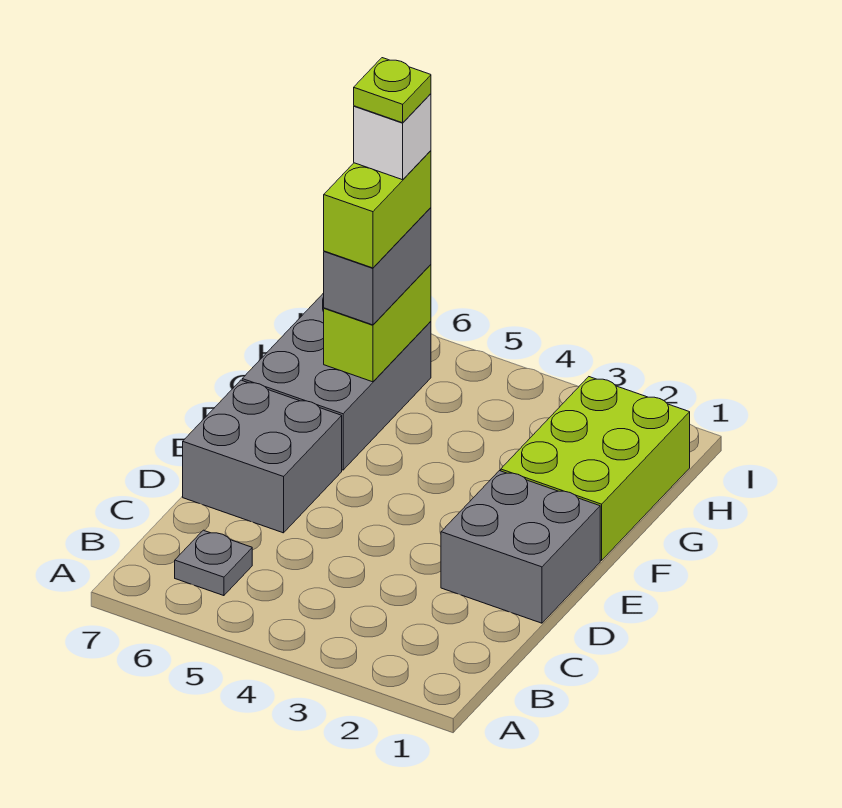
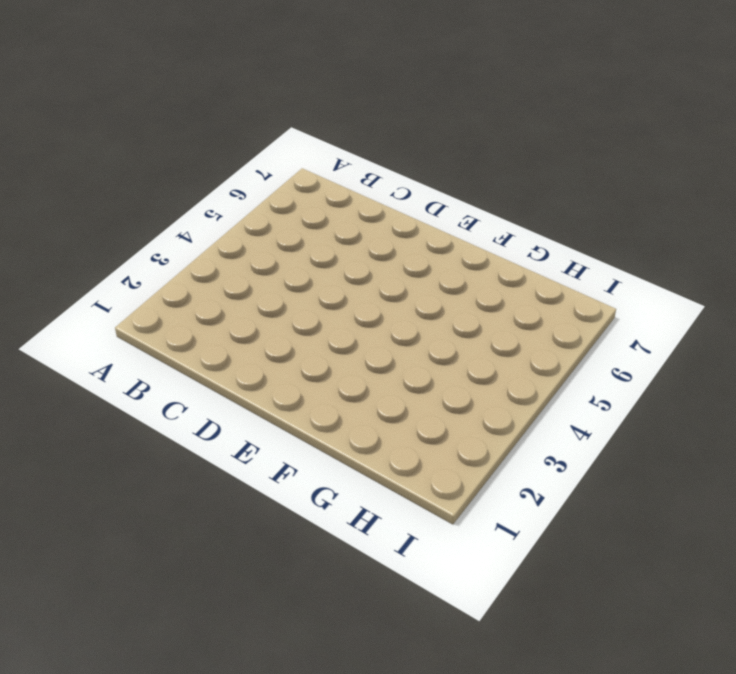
none -> grey plate B6 level 1
none -> grey brick D1:E2 level 1

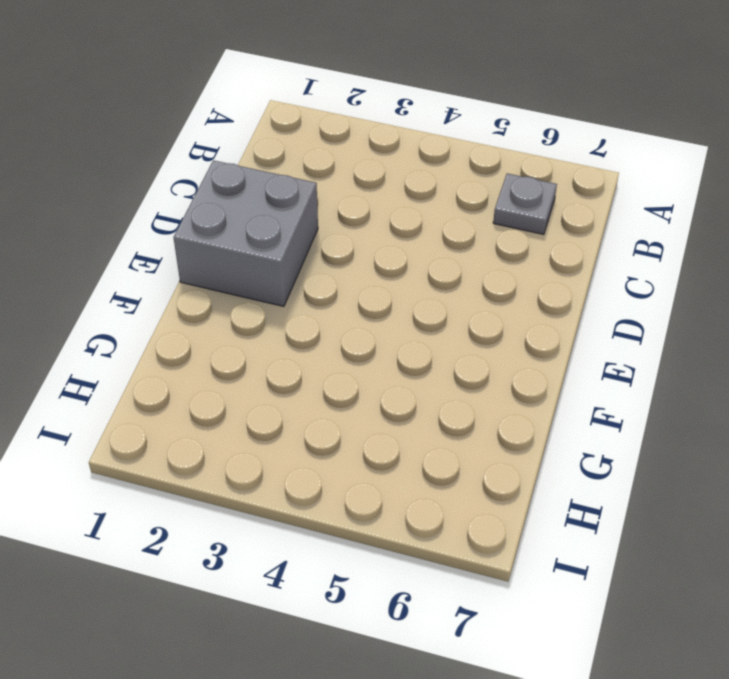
none -> grey brick D6:E7 level 1
none -> lime brick F1:H2 level 1

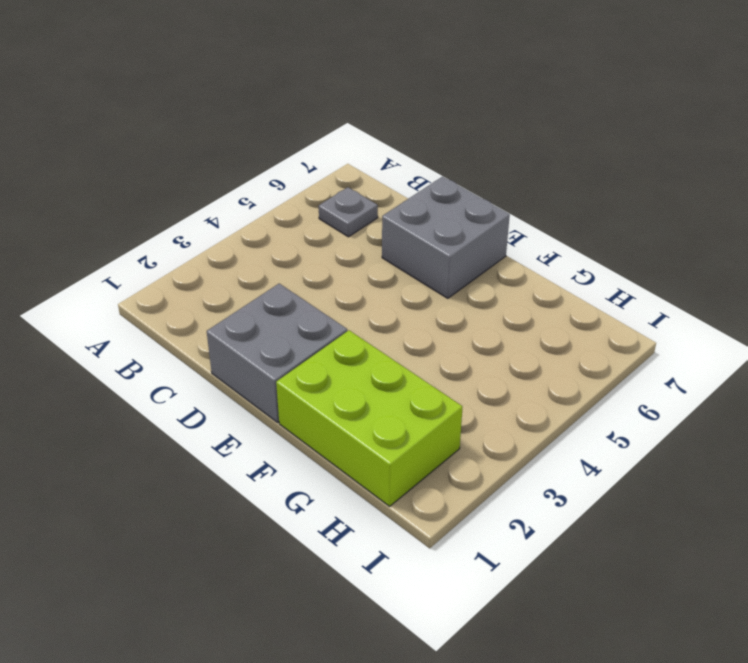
none -> grey brick F6:H7 level 1
none -> lime brick G6:H6 level 2

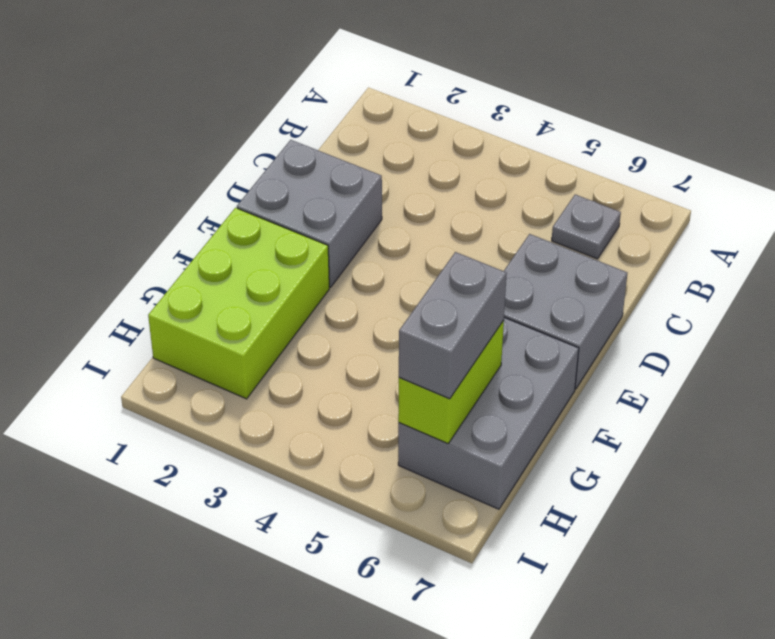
none -> lime brick G6:H6 level 4
none -> white brick H6 level 5

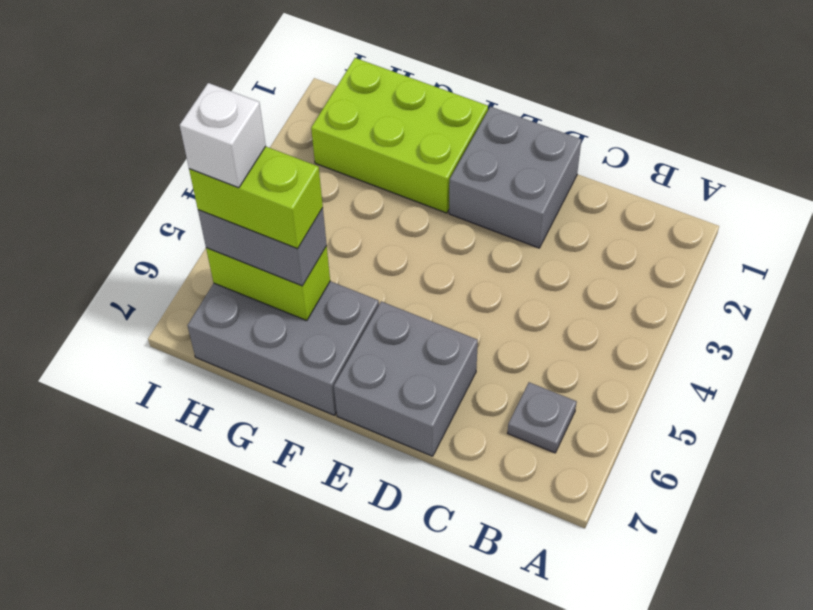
none -> lime plate H6 level 6

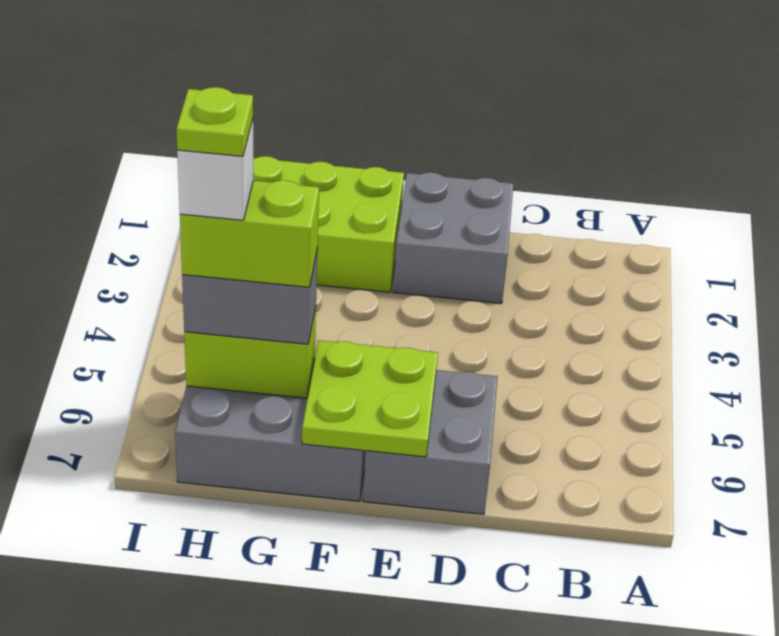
lime plate E6:F7 level 2 -> none
none -> grey plate B6 level 1

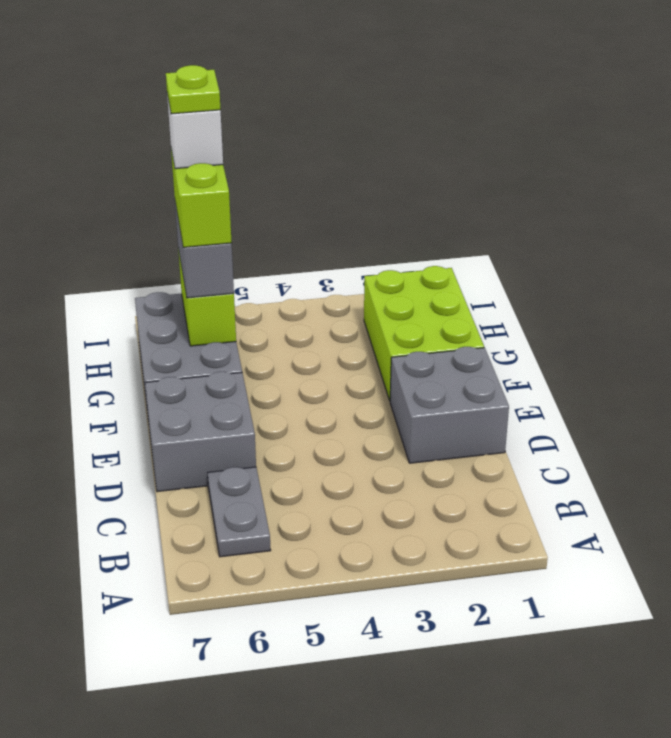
grey plate B6:C6 level 1 -> grey plate B6 level 1

